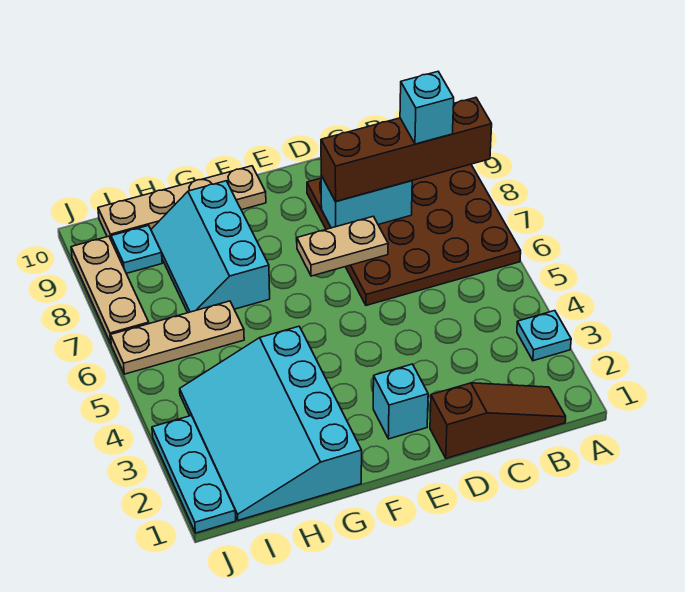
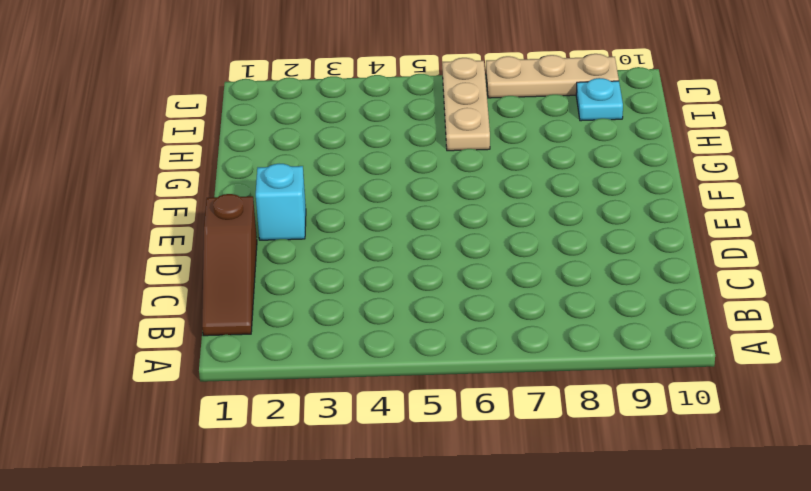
none -> cyan plate A3 level 1
none -> brown plate A6:D9 level 1
none -> tan plate F10:I10 level 1

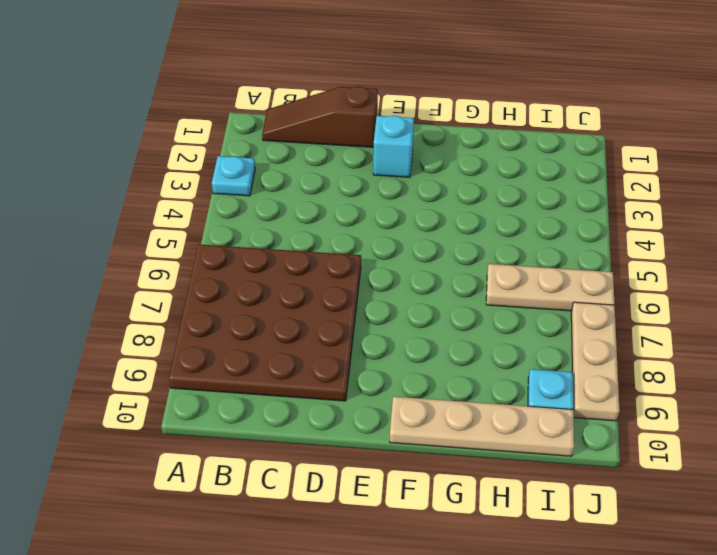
none -> cyan slope G1:I4 level 1 top G
none -> cyan slope G7:H9 level 1 top G
none -> cyan plate J1:J3 level 1

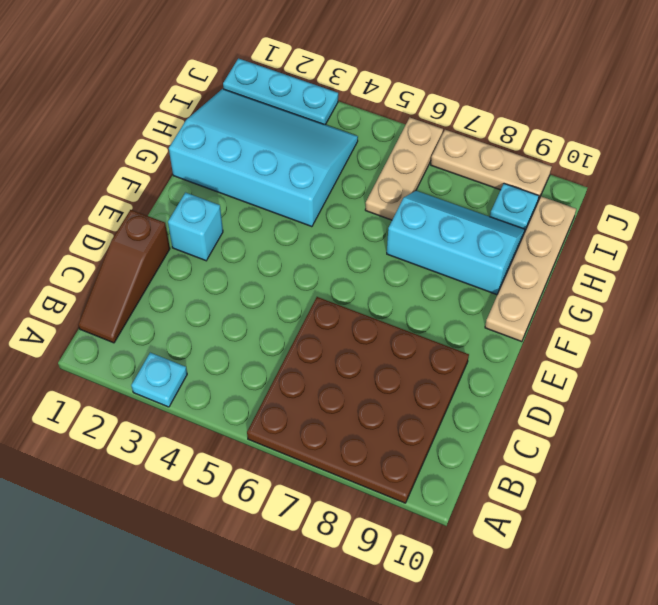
none -> cyan brick C8:D8 level 2
none -> tan plate D7:E7 level 2
none -> brown brick A8:D8 level 3

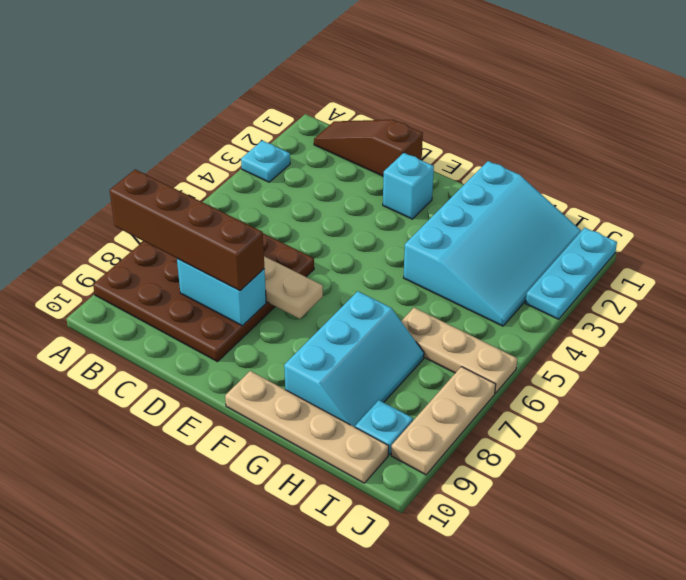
none -> cyan brick B8 level 4

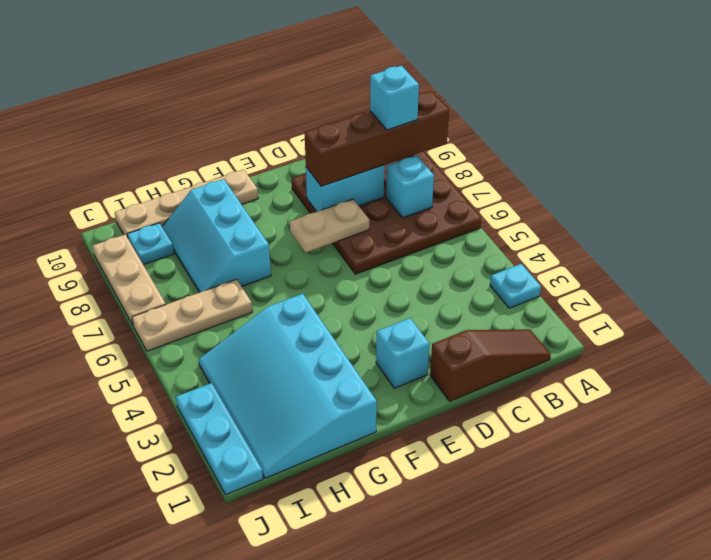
cyan brick B7 level 2 -> none

